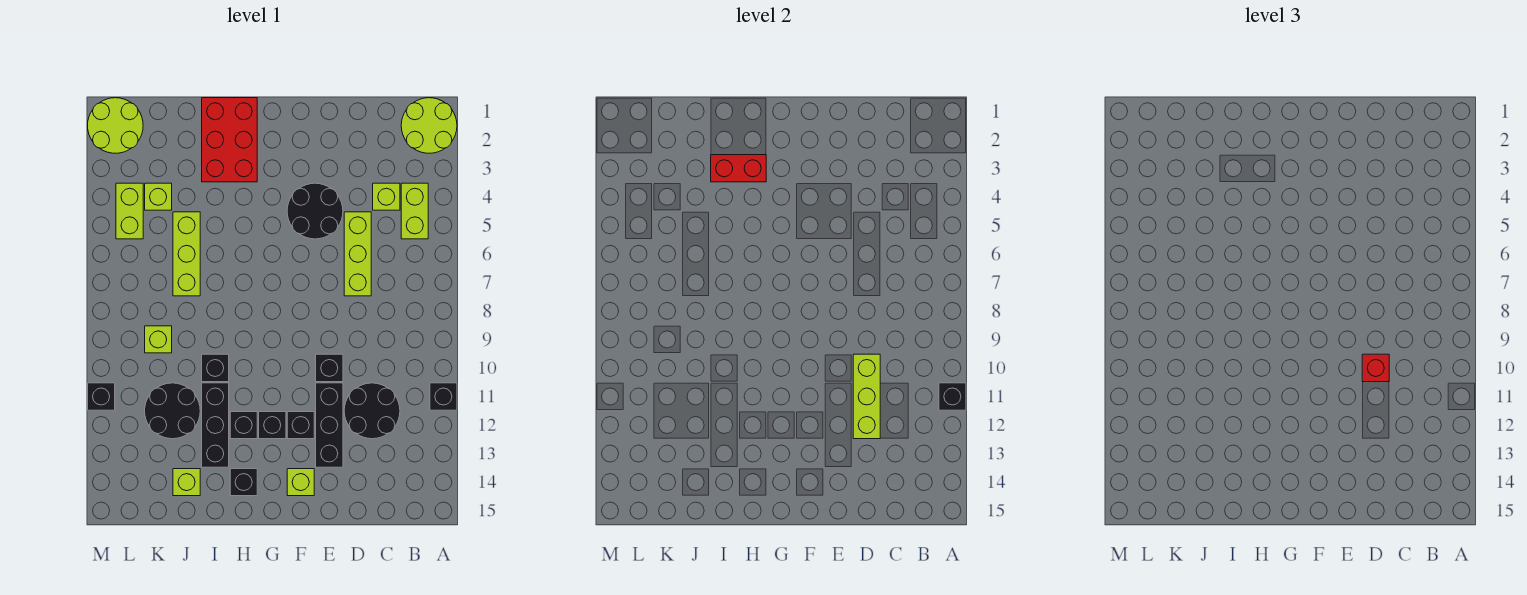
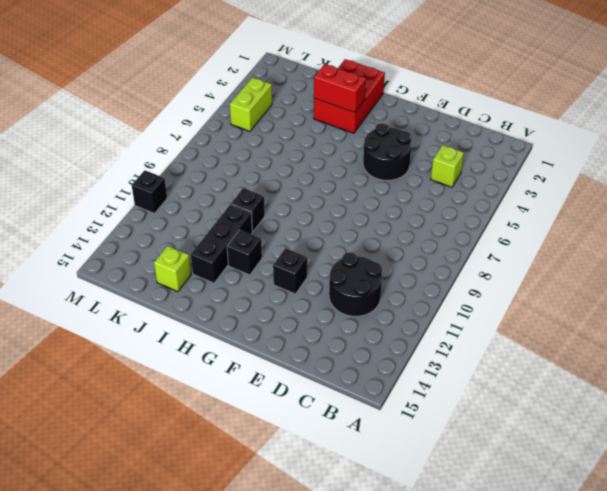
none -> lime round brick A1:B2 level 1
none -> black brick A11 level 1
none -> lime brick B4:B5 level 1

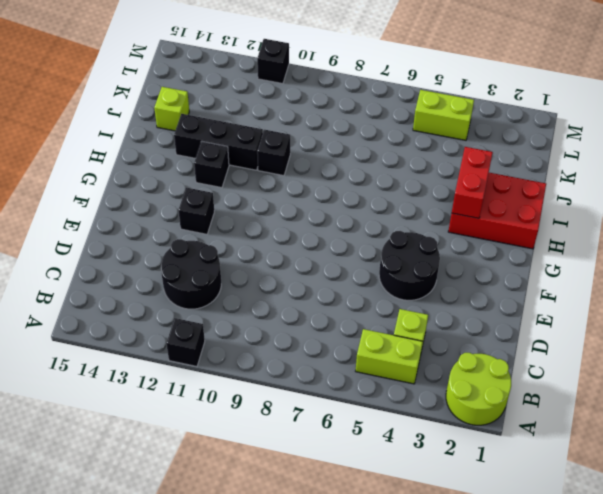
none -> lime brick D5:D7 level 1
none -> black brick E10 level 1
none -> black brick E11:E13 level 1

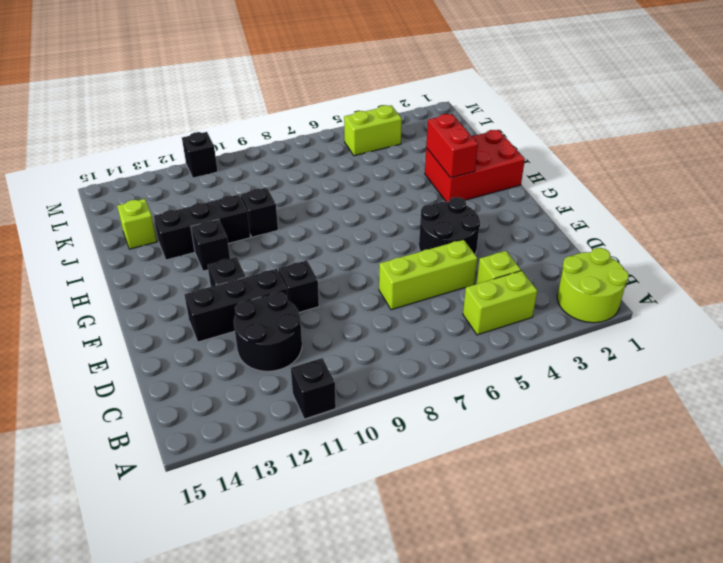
none -> lime brick F14 level 1
none -> black brick G12 level 1
none -> black brick H14 level 1

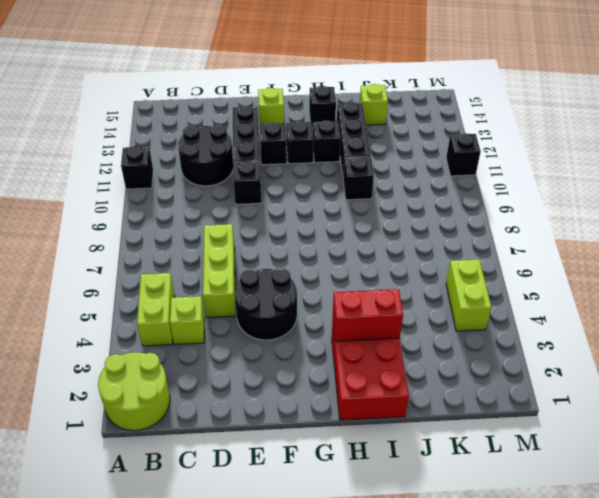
none -> lime brick J5:J7 level 1
none -> black round brick J11:K12 level 1
none -> lime brick K4 level 1

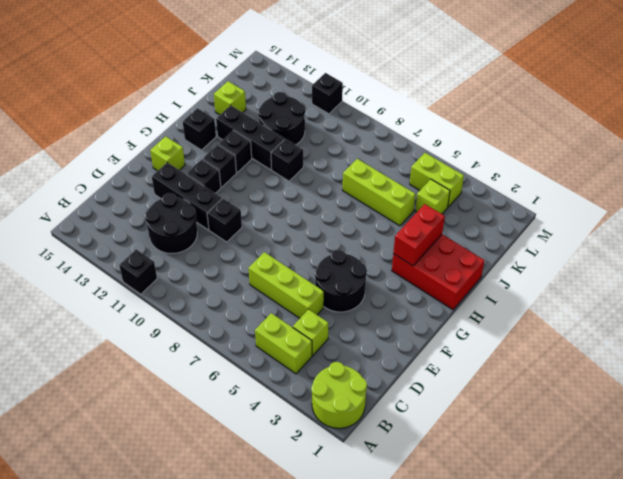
none -> lime brick K9 level 1
none -> lime round brick L1:M2 level 1
none -> black brick A11 level 2

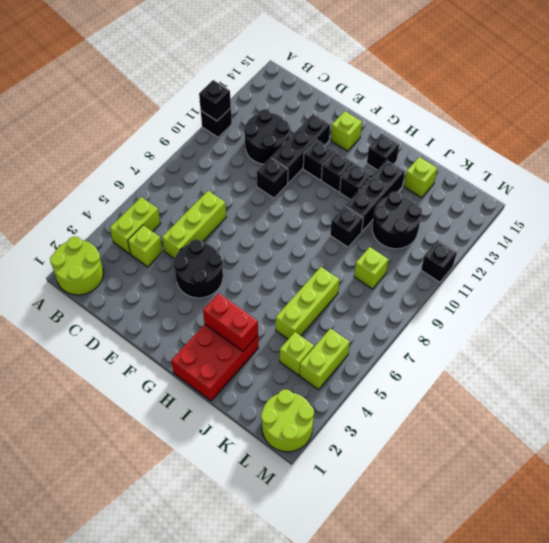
none -> lime brick D10:D12 level 2
none -> red brick D10 level 3

